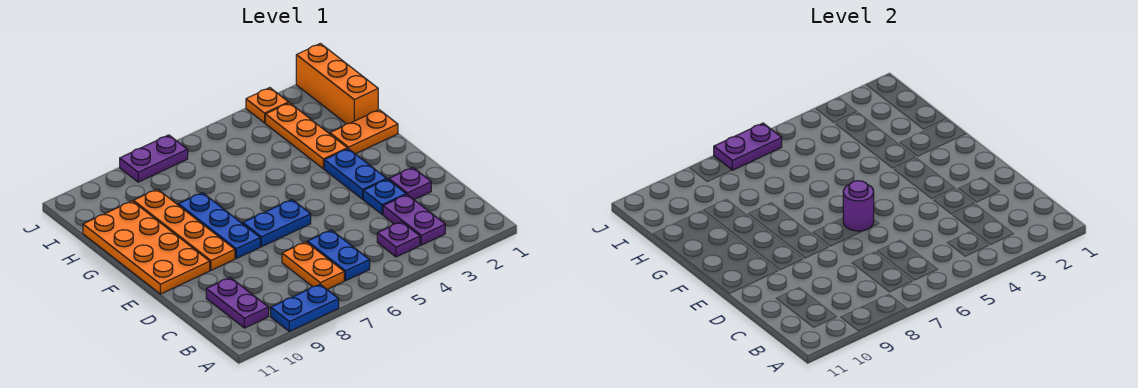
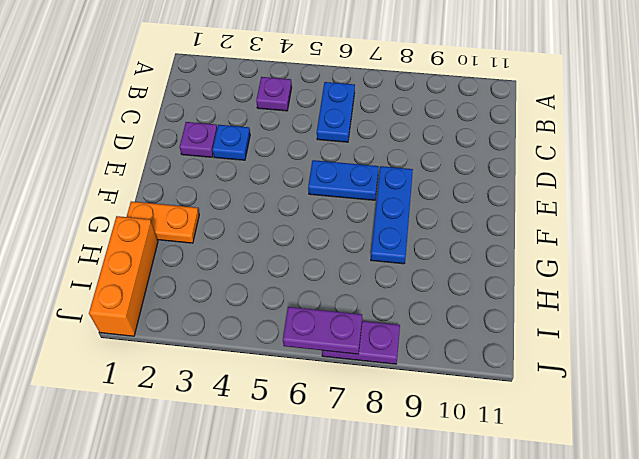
none -> blue plate A8:A9 level 1
none -> purple plate B3:C3 level 1
none -> orange plate B7:C7 level 1

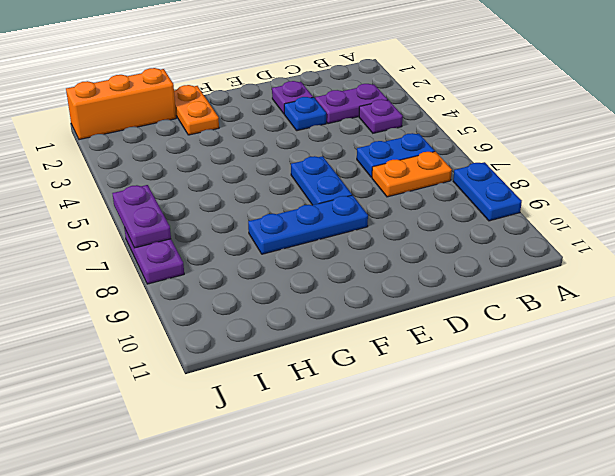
none -> purple plate B10:C10 level 1
none -> blue plate E3:F3 level 1
none -> orange plate E9:H9 level 1

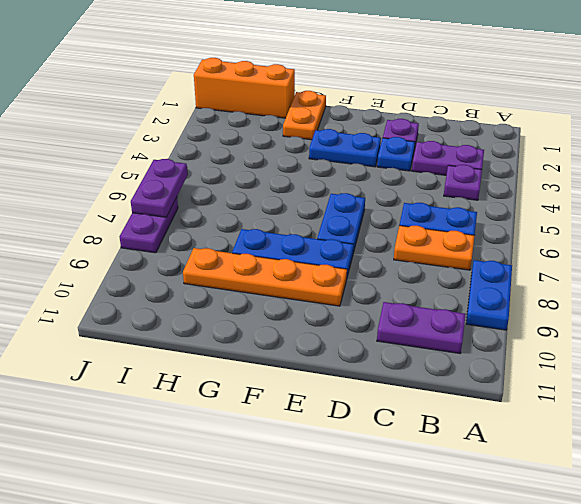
none -> orange plate E10:H11 level 1
none -> orange plate G3:I3 level 1
none -> orange plate J3 level 1

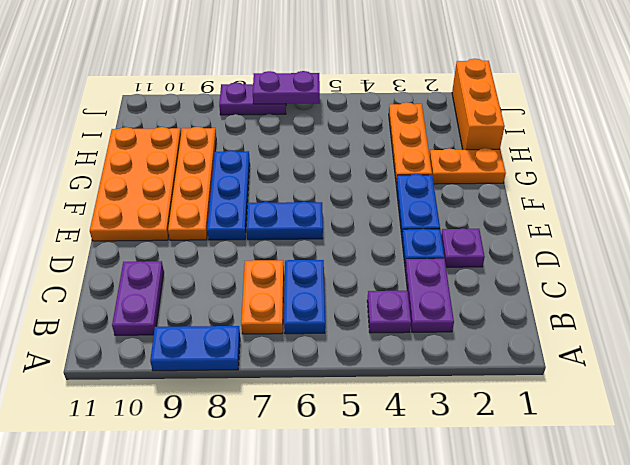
none -> orange plate J3 level 1
none -> purple round brick E6 level 2

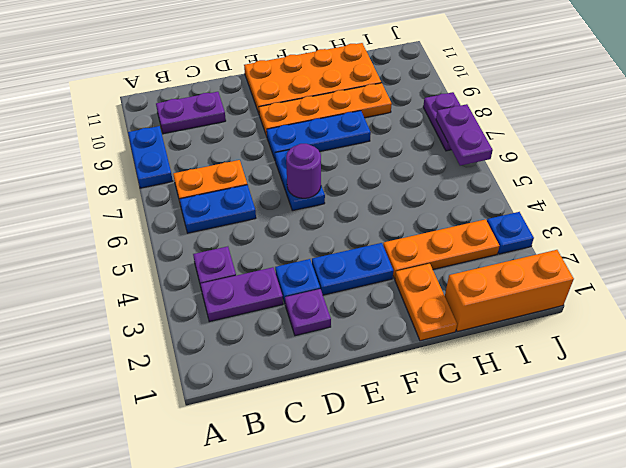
blue plate J3 level 1 -> orange plate J3 level 1

